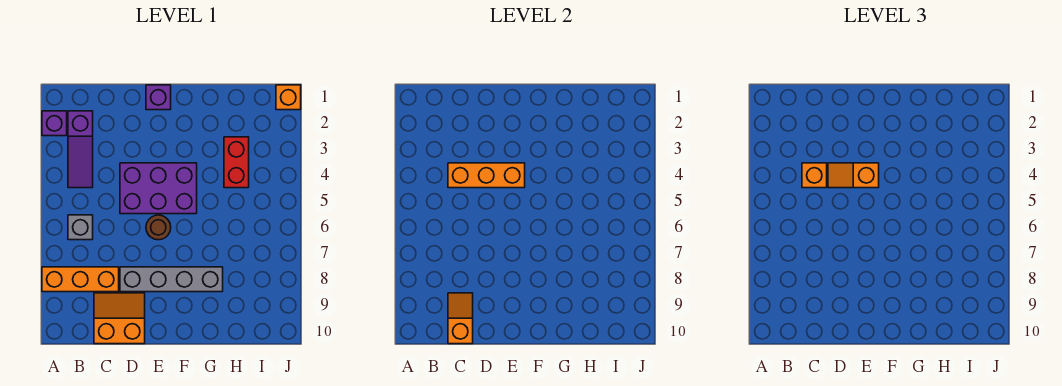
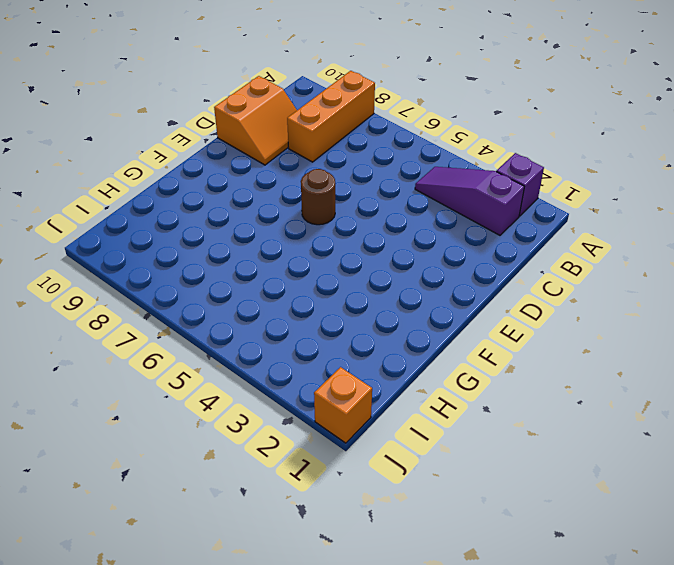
none -> grey brick B6 level 1
none -> purple brick D4:F5 level 1
none -> grey brick D8:G8 level 1

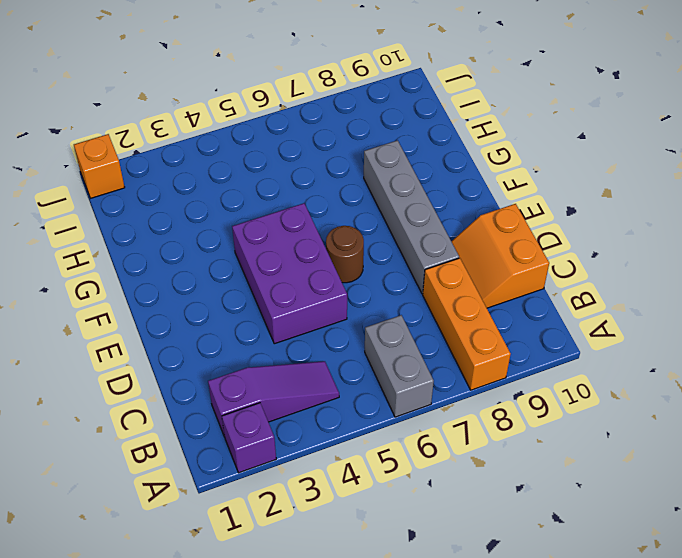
grey brick A6:B6 level 1 -> grey brick B6 level 1
none -> purple brick E1 level 1
none -> red brick H3:H4 level 1
none -> orange brick C4:E4 level 2

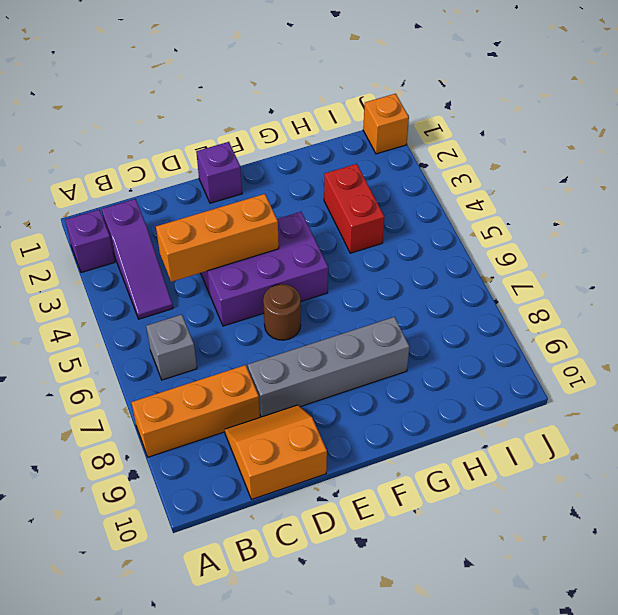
none -> orange slope C9:C10 level 2 top 10
none -> orange brick C4 level 3
none -> orange slope D4:E4 level 3 top E

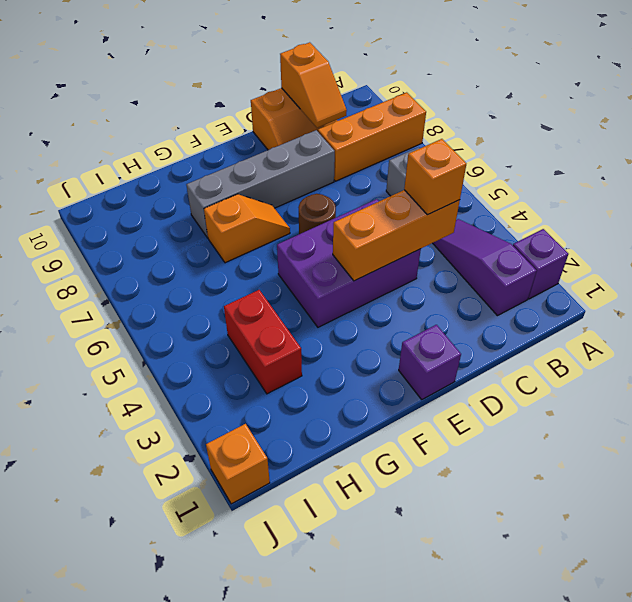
orange slope F7:G7 level 1 top G -> orange slope D4:E4 level 3 top E

